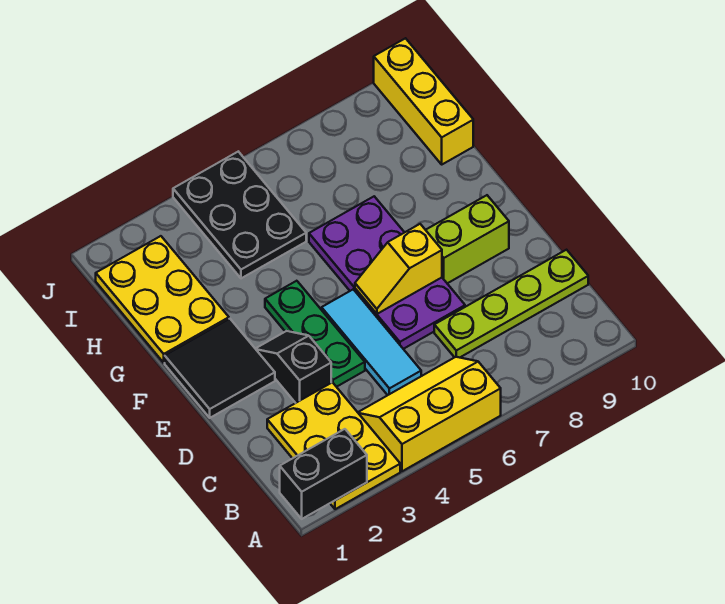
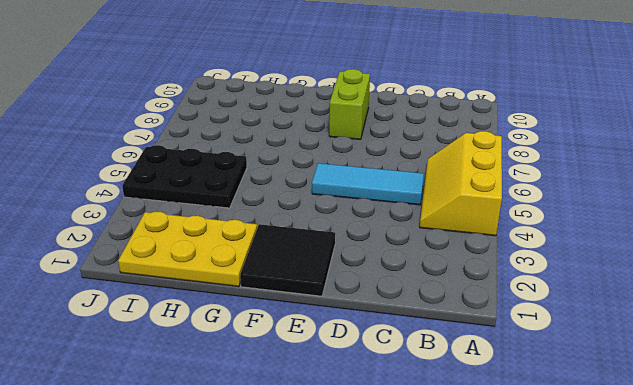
none -> yellow plate A2:C3 level 1
none -> lime plate C7:C10 level 1
none -> black slope D3:E3 level 1 top D

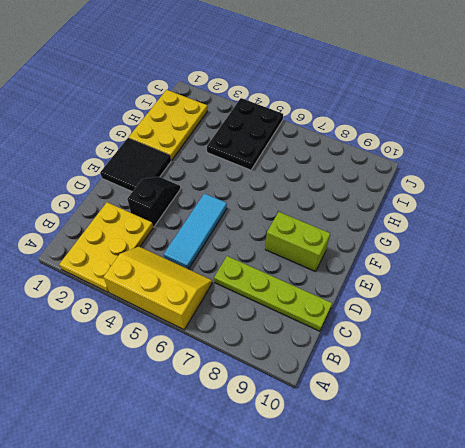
none -> green plate D4:F4 level 1
none -> purple plate D6:G7 level 1
none -> yellow brick H10:J10 level 1

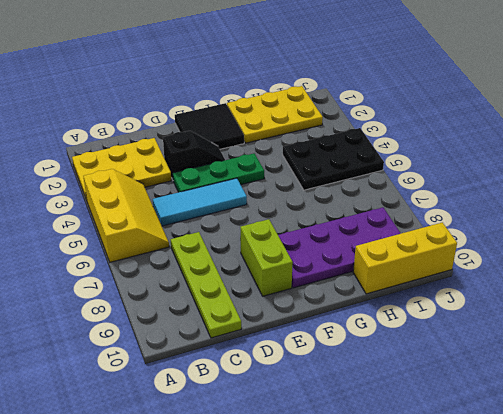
purple plate F8:I9 level 1 -> purple plate D6:G7 level 1
none -> black brick A1:A2 level 2
none -> yellow slope E6:E7 level 2 top 7

